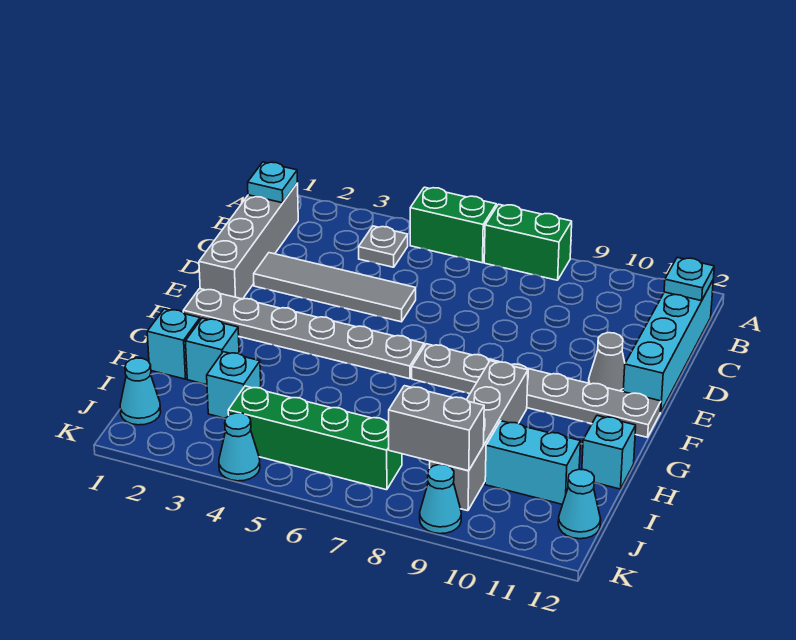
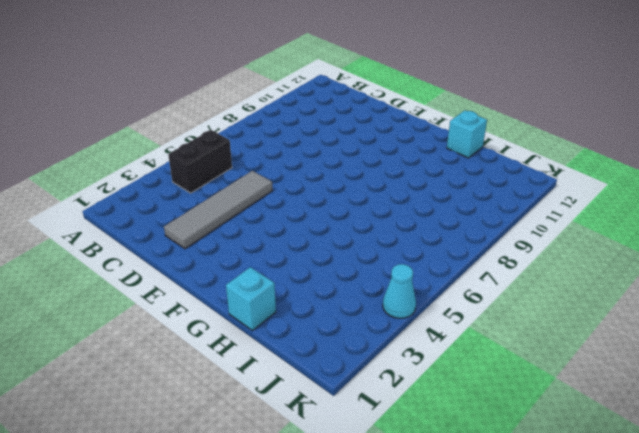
black brick B4:B5 level 1 -> grey plate B4 level 1
none -> green brick A5:A6 level 1
none -> green brick A7:A8 level 1
none -> grey brick B1:E1 level 1

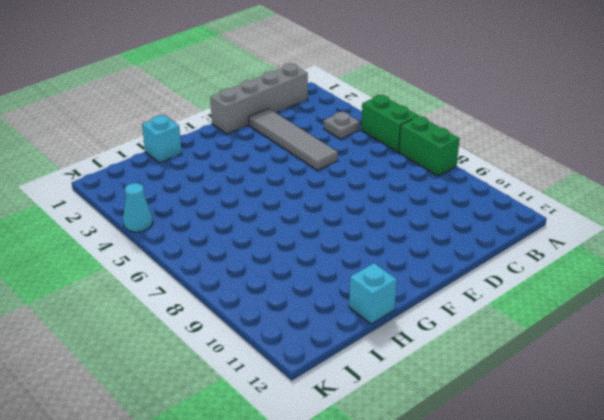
none -> cyan brick B12:E12 level 1
none -> grey cone E11 level 1
none -> grey plate F1:F6 level 1

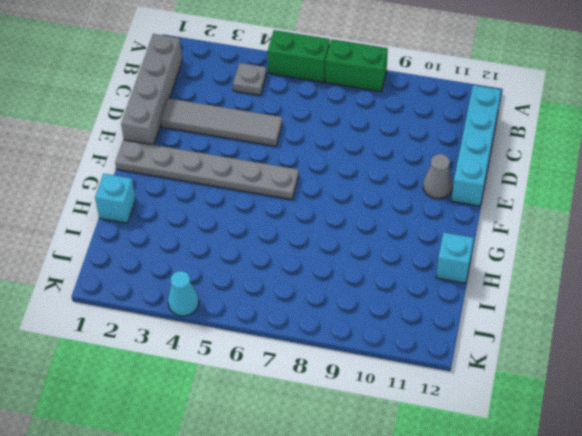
none -> grey plate F7:F12 level 1
none -> grey brick G9:J9 level 1
none -> cyan brick H2 level 1

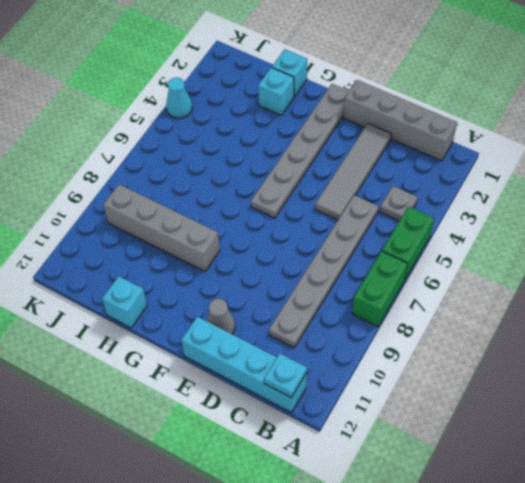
grey plate C5:C10 level 1 -> grey plate F7:F12 level 1
none -> cyan brick I3 level 1
none -> cyan brick I10:I11 level 1
none -> cyan cone J1 level 1

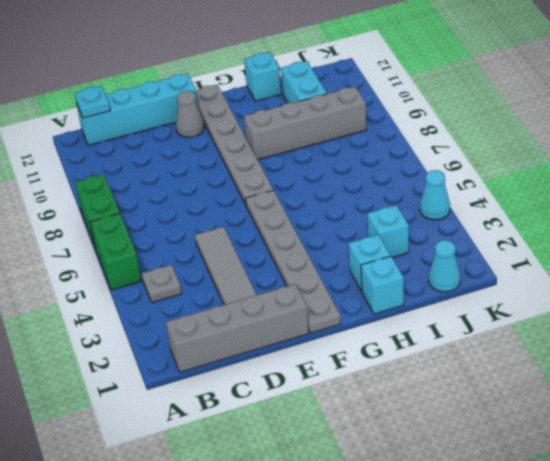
none -> green brick J4:J7 level 1
none -> cyan cone J12 level 1
none -> cyan cone K9 level 1

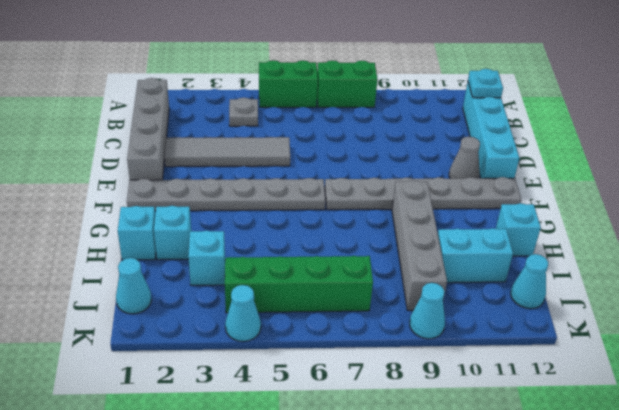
none -> cyan plate B1 level 2
none -> grey brick J8:J9 level 2

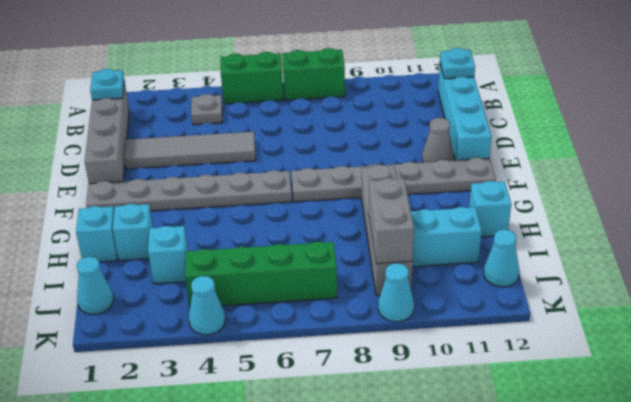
grey brick I9:J9 level 2 -> grey brick J8:J9 level 2

